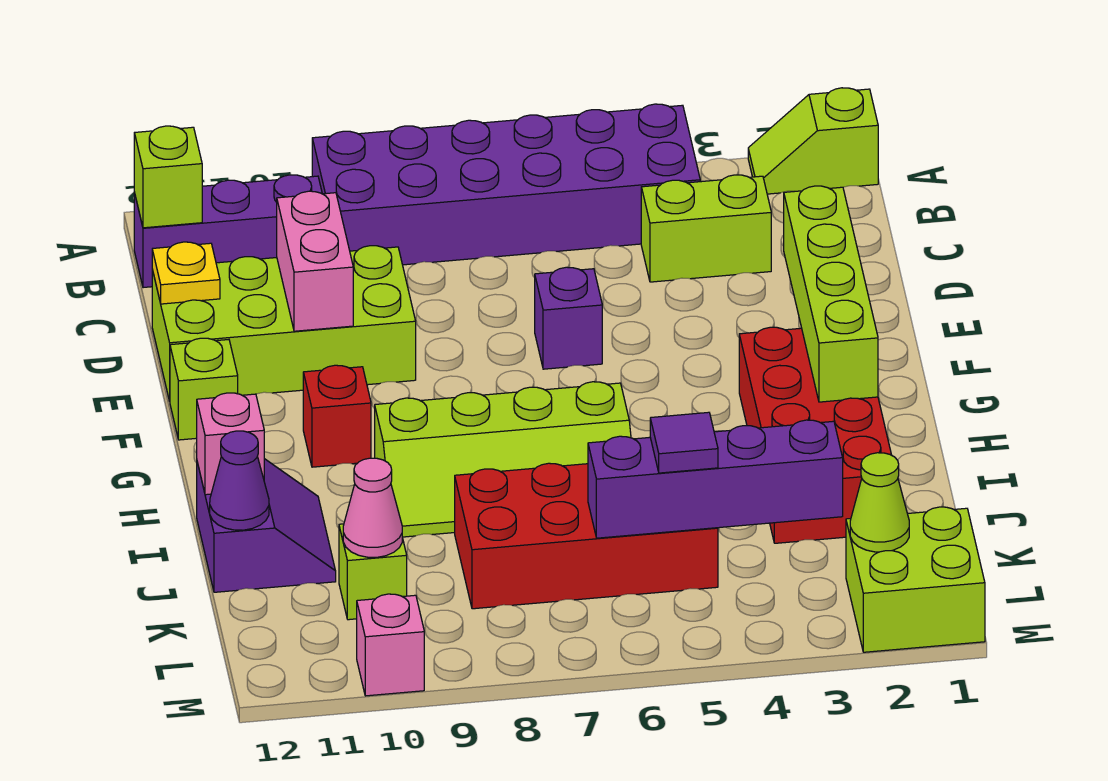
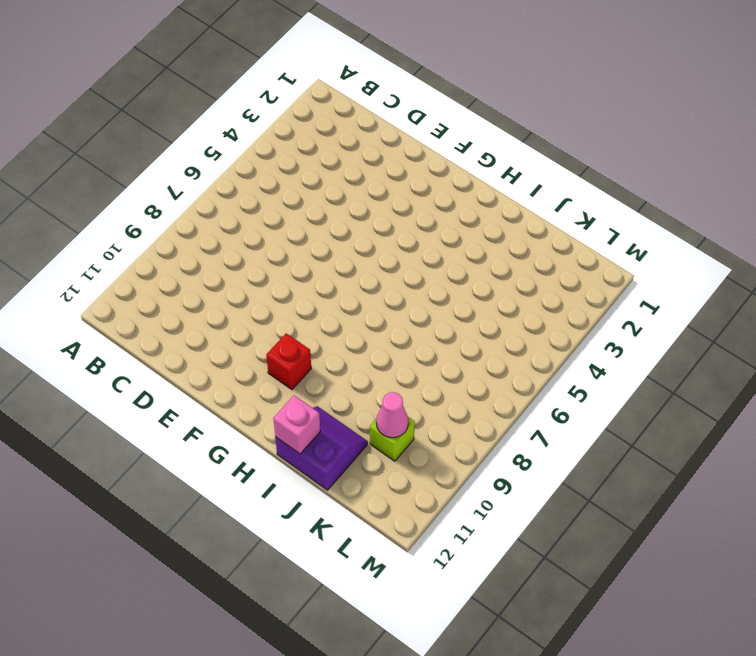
none -> lime slope A1:A2 level 1 top 1
none -> purple brick A4:B9 level 1
none -> purple brick B10:B12 level 1

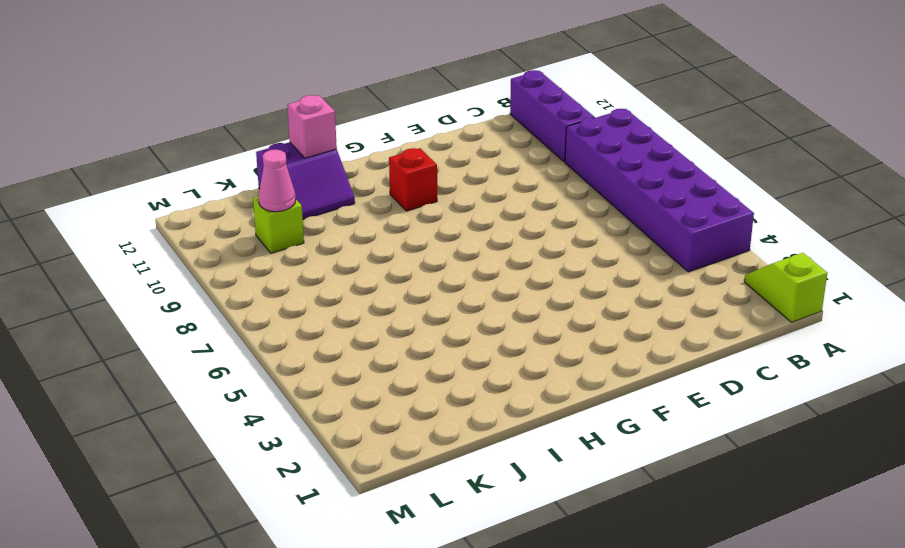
none -> lime brick C3:C4 level 1
none -> lime brick D9:E12 level 1
none -> purple brick E6 level 1

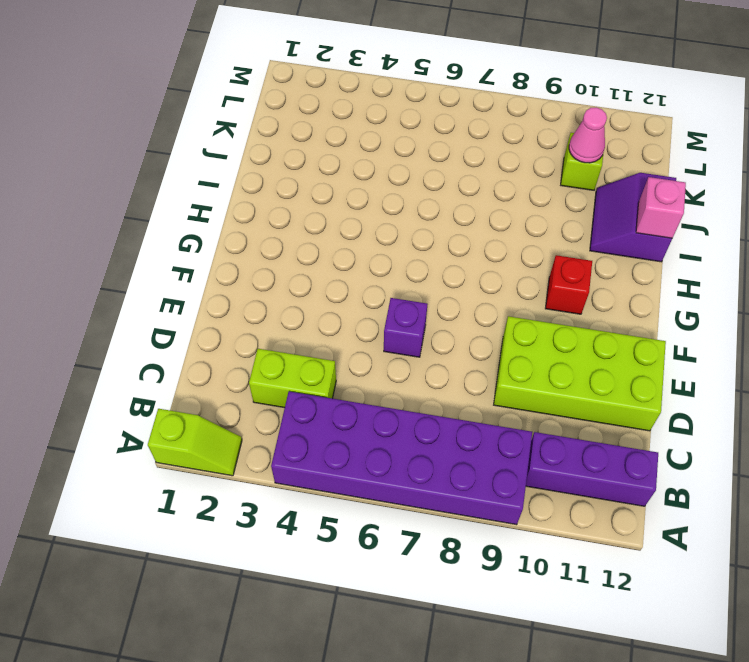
none -> lime brick F12 level 1
none -> red brick G2:J3 level 1
none -> lime slope H6:I9 level 1 top H

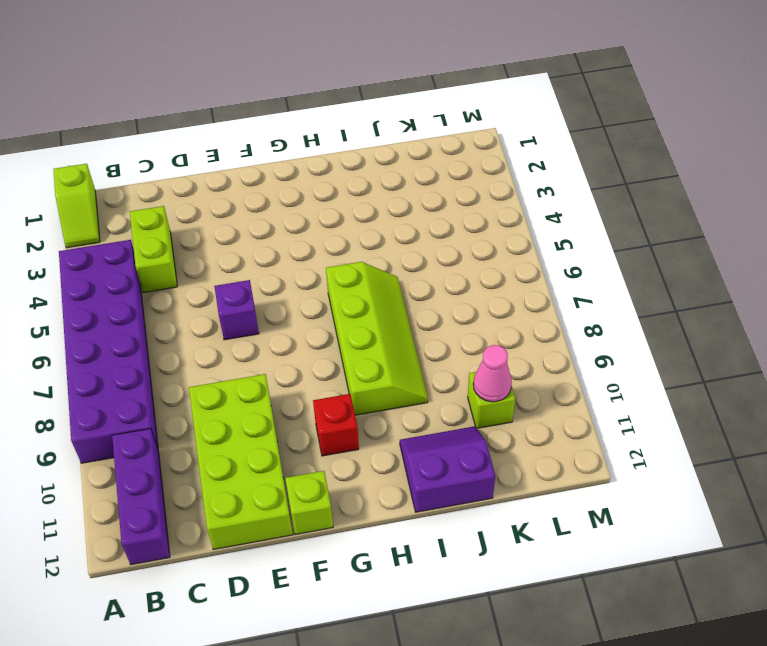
none -> red brick G2:J3 level 1
none -> red brick J5:K8 level 1
none -> lime brick L1:M2 level 1

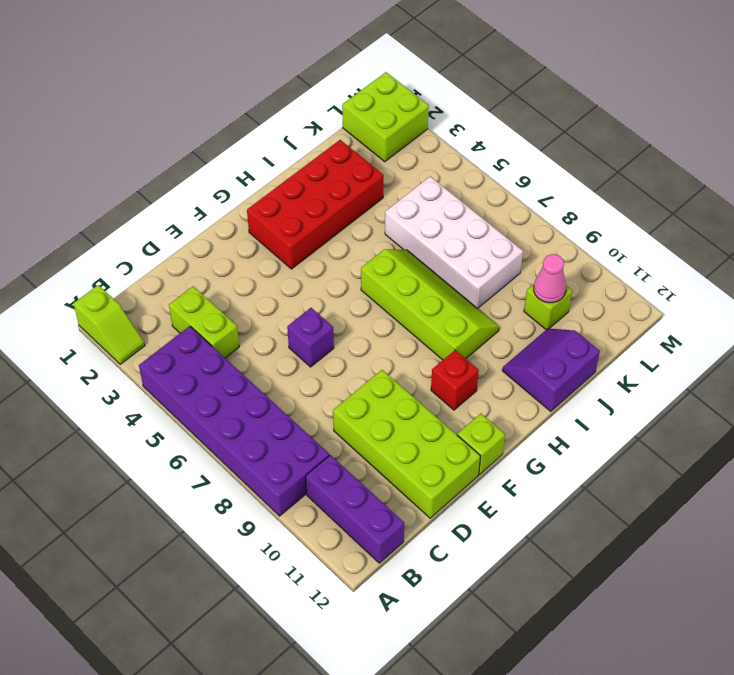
white brick J5:K8 level 1 -> red brick J5:K8 level 1
none -> pink brick M10 level 1
none -> lime brick B12 level 2
none -> pink brick D10:E10 level 2

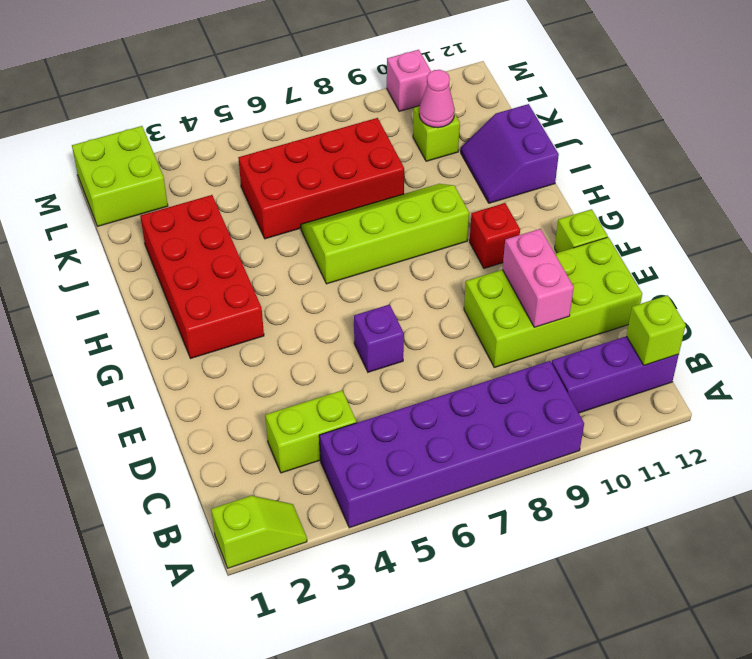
none -> yellow plate D12 level 2
none -> lime brick E2:H2 level 2
none -> pink brick I12 level 2

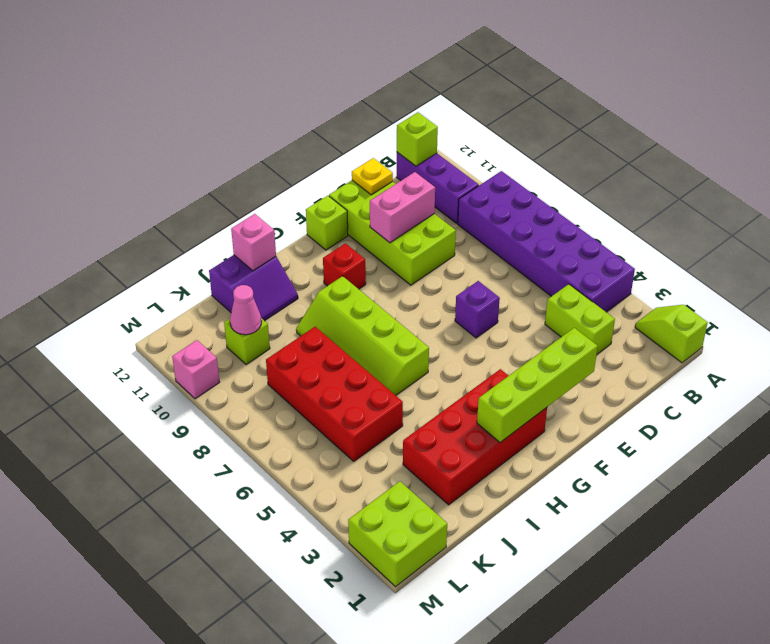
none -> purple cone J12 level 2
none -> purple brick K3:K6 level 2
none -> lime cone L2 level 2

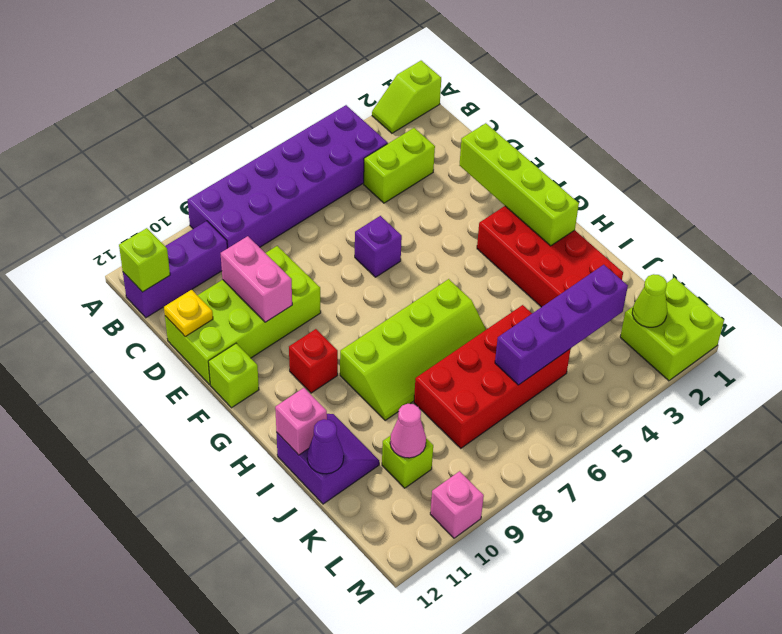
none -> purple tile K5 level 3

